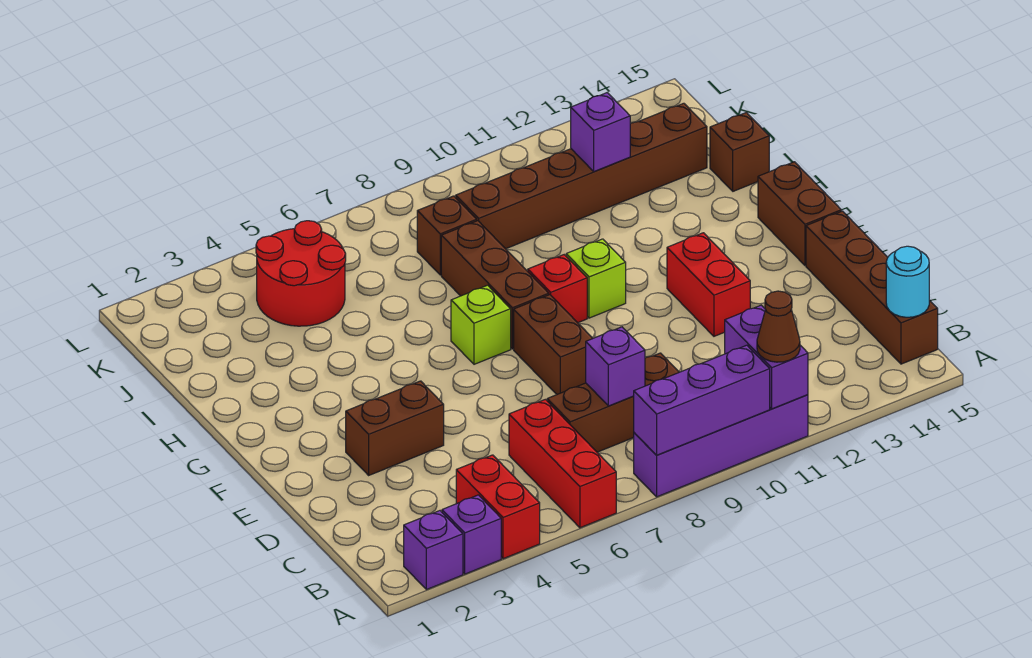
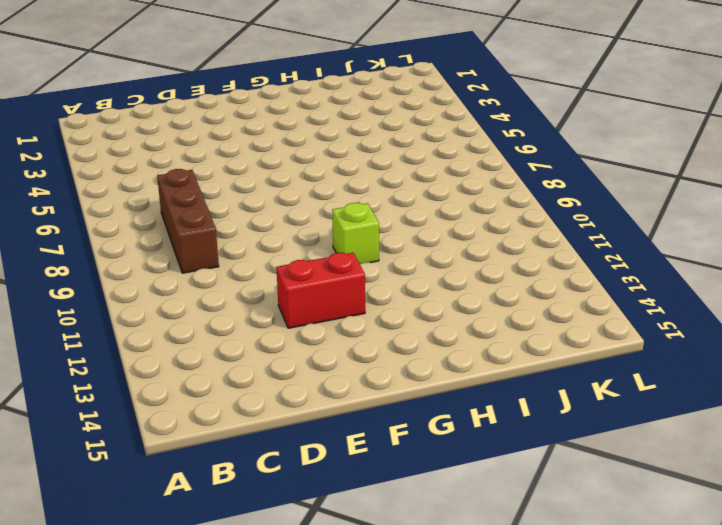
none -> purple brick A2 level 1
none -> purple brick A3 level 1
none -> red brick A4:B4 level 1

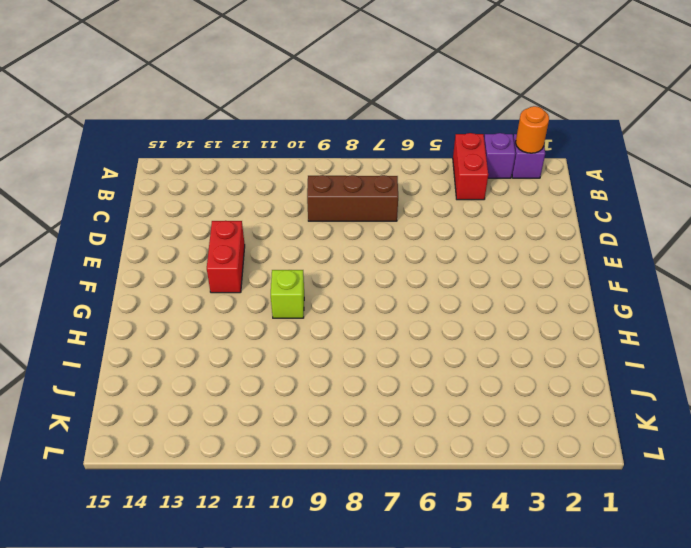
orange round brick A2 level 2 -> none
none -> red brick A6:C6 level 1
none -> purple brick A8:A11 level 1
none -> brown brick B15:E15 level 1

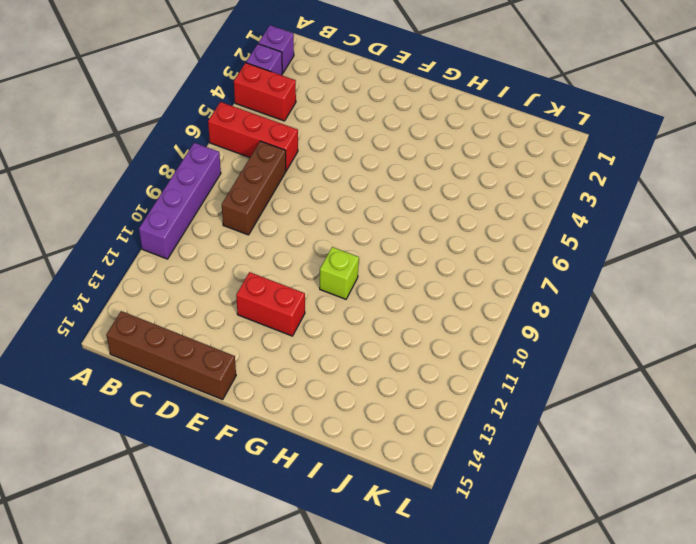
none -> brown brick E3:E4 level 1
none -> brown brick E8:F8 level 1
none -> brown brick F15:G15 level 1

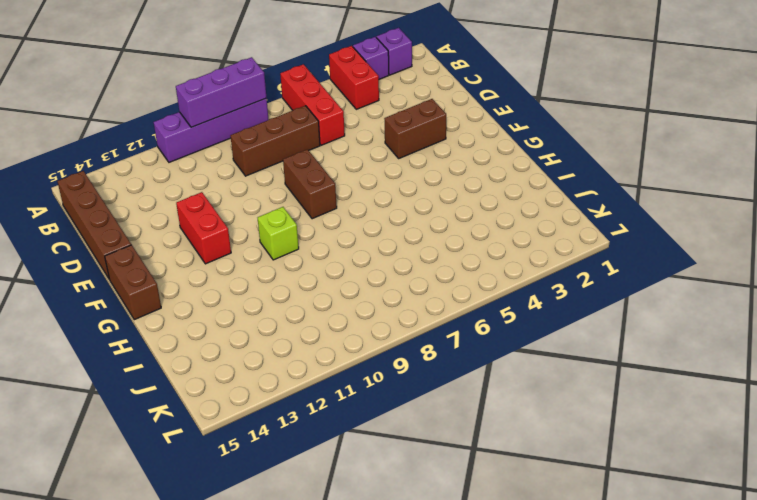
none -> lime brick G7 level 1
none -> brown brick G8:I8 level 1
none -> red brick G9 level 1

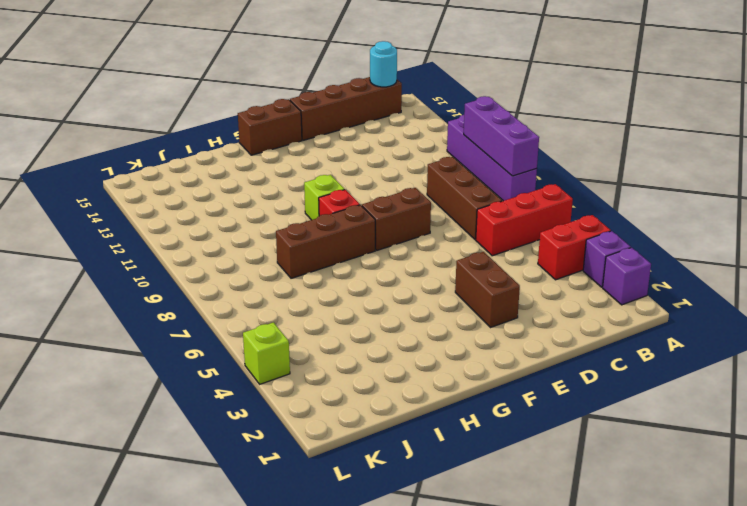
lime brick L4 level 1 -> lime brick G7 level 1
none -> red brick E12:F12 level 1
none -> brown brick I15 level 1
none -> red round brick J4:K5 level 1

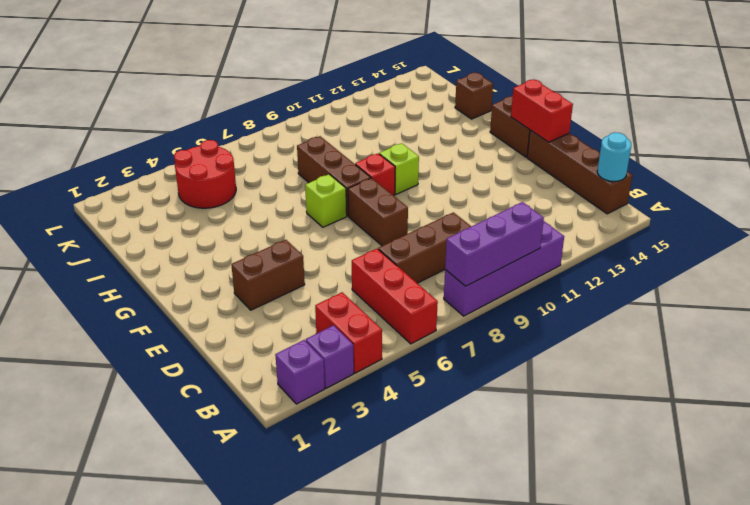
red brick E15:F15 level 2 -> red brick E12:F12 level 1
none -> brown brick J8 level 1
none -> brown brick J9:J14 level 1
none -> purple brick A11:B11 level 2

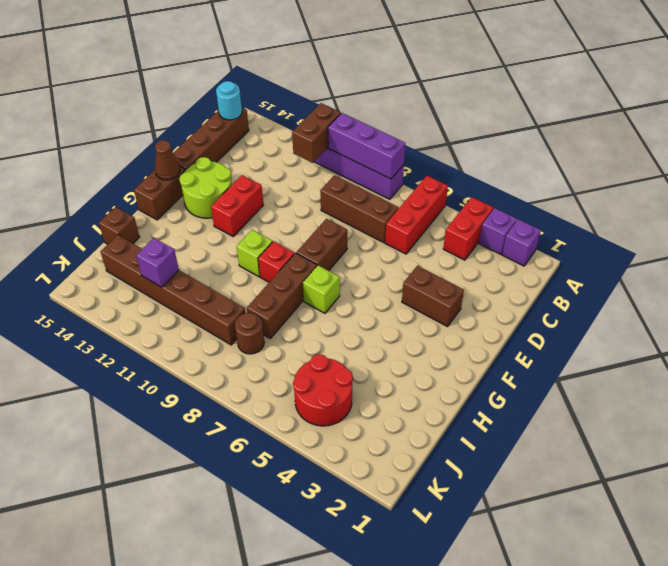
brown brick A11:B11 level 2 -> purple brick A11:B11 level 2
lime round brick E13:F14 level 1 -> none
brown cone F15 level 2 -> brown cone A11 level 3
brown round brick J8 level 1 -> brown brick J8 level 1
none -> purple brick C8 level 2

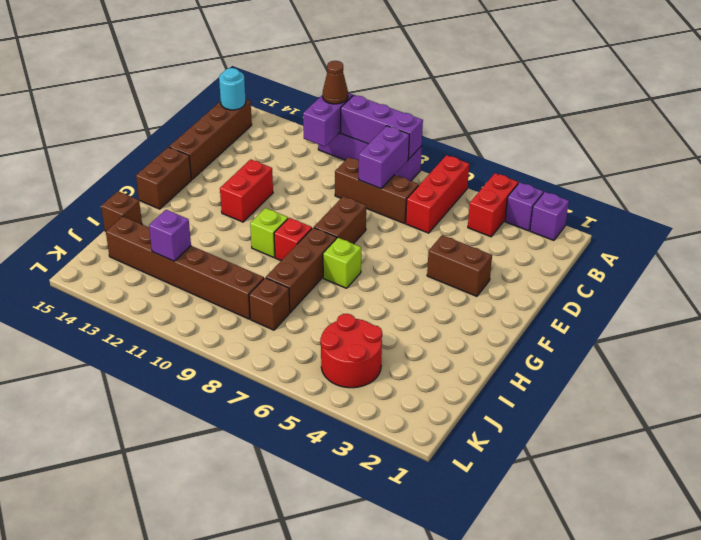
purple brick B8:C8 level 2 -> purple brick C8 level 2

